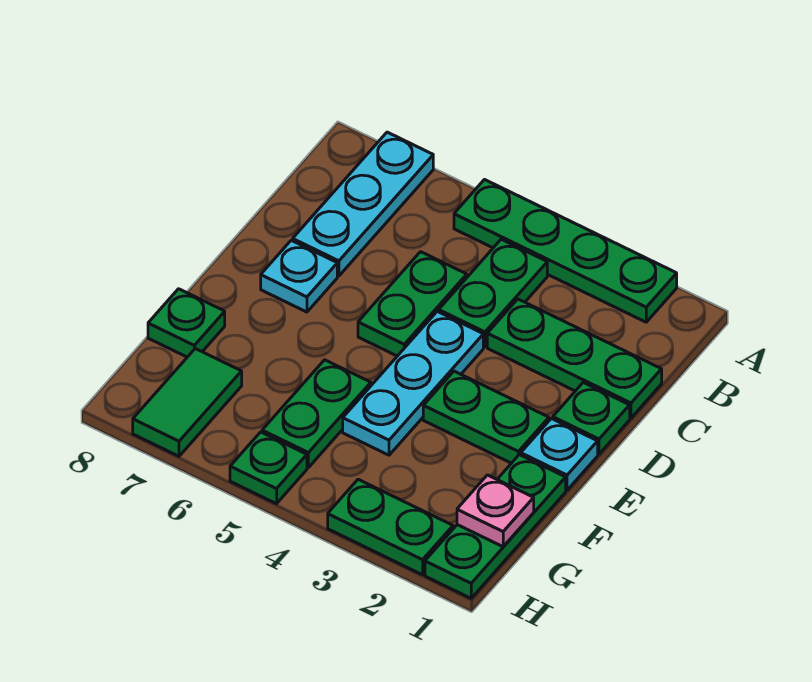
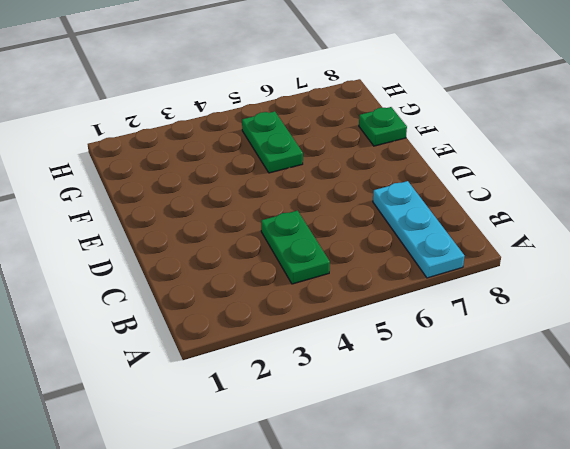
none -> green plate A2:A5 level 1
none -> green plate C1:C3 level 1
none -> green plate C5:D5 level 1

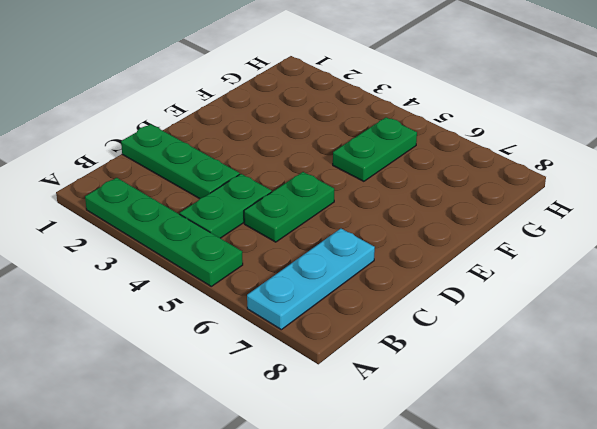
none -> green plate D1 level 1
none -> cyan plate D4:F4 level 1
none -> cyan plate D7 level 1

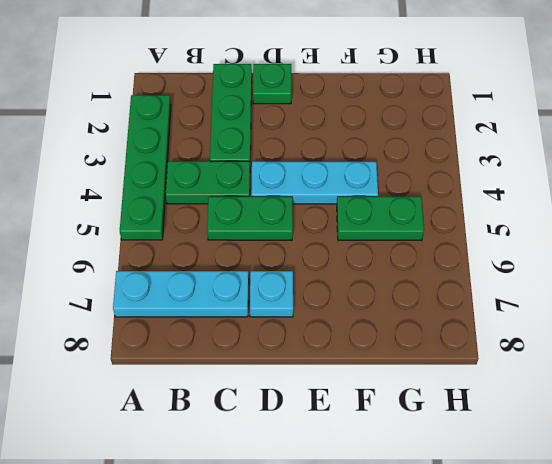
none -> cyan plate E1 level 1
none -> green plate E2:E3 level 1
none -> green plate F1:H1 level 1

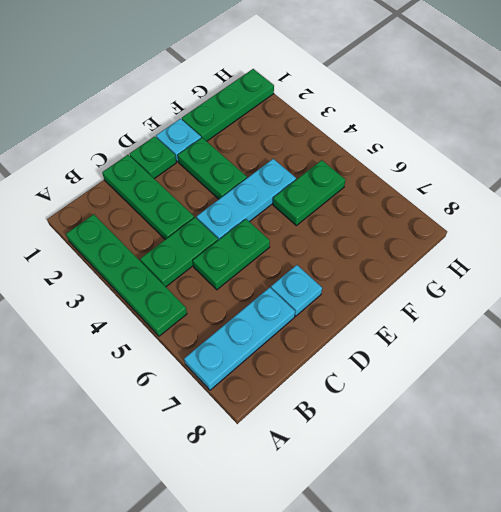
none -> green plate F8 level 1
none -> green tile G7:H7 level 1
none -> green plate H2:H3 level 1

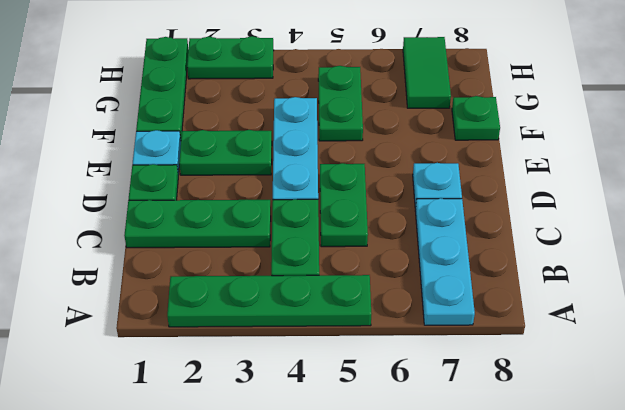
none -> green plate H5 level 1
none -> pink plate G1 level 2

